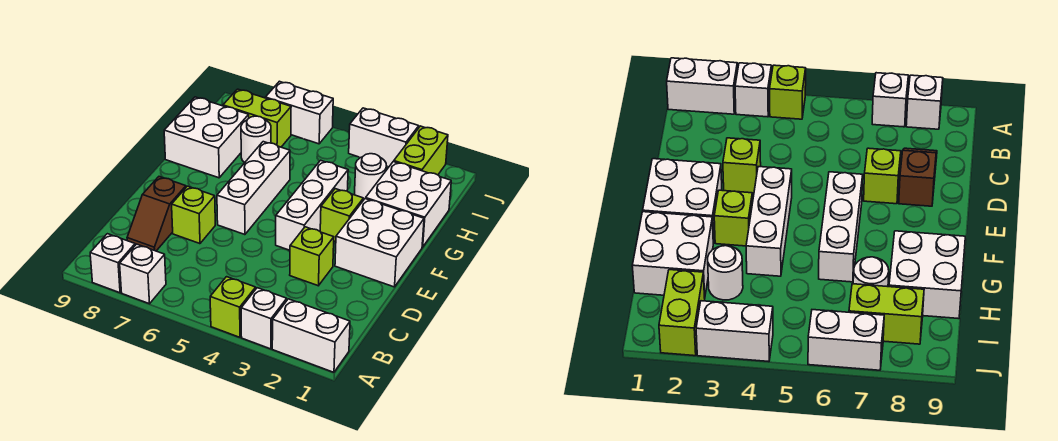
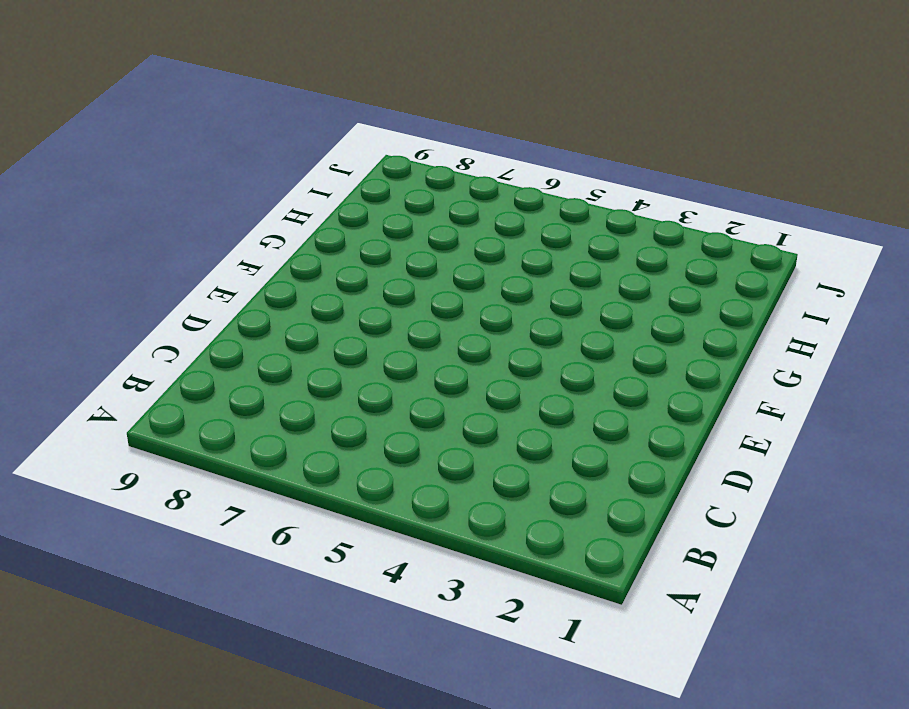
none -> white brick A1:A2 level 1
none -> white brick A3 level 1
none -> lime brick A4 level 1

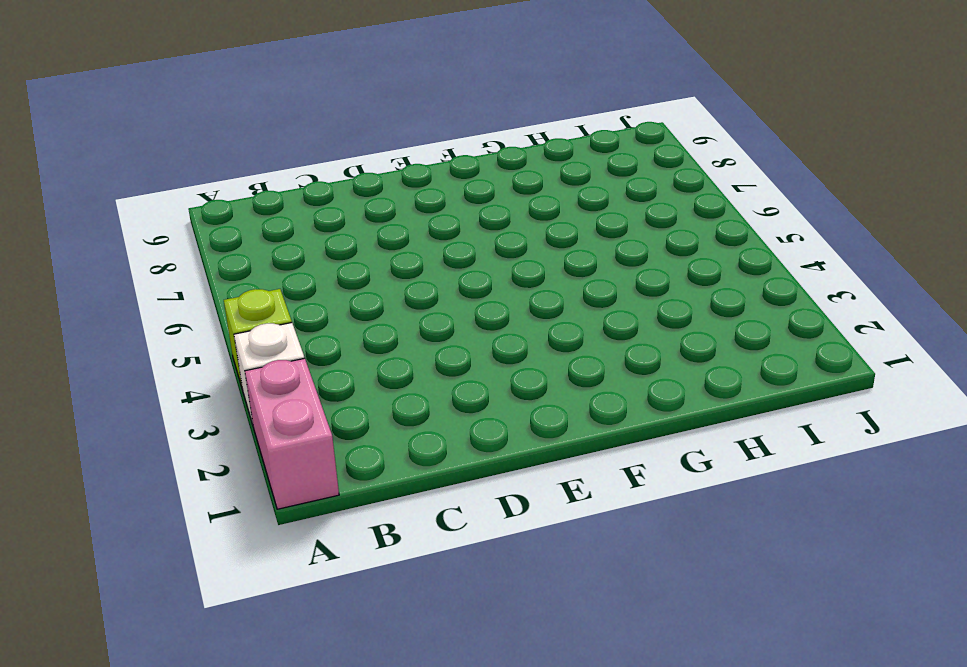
pink brick A1:A2 level 1 -> white brick A1:A2 level 1
none -> white brick A7 level 1
none -> white brick A8 level 1
none -> brown slope C8:D8 level 1 top D

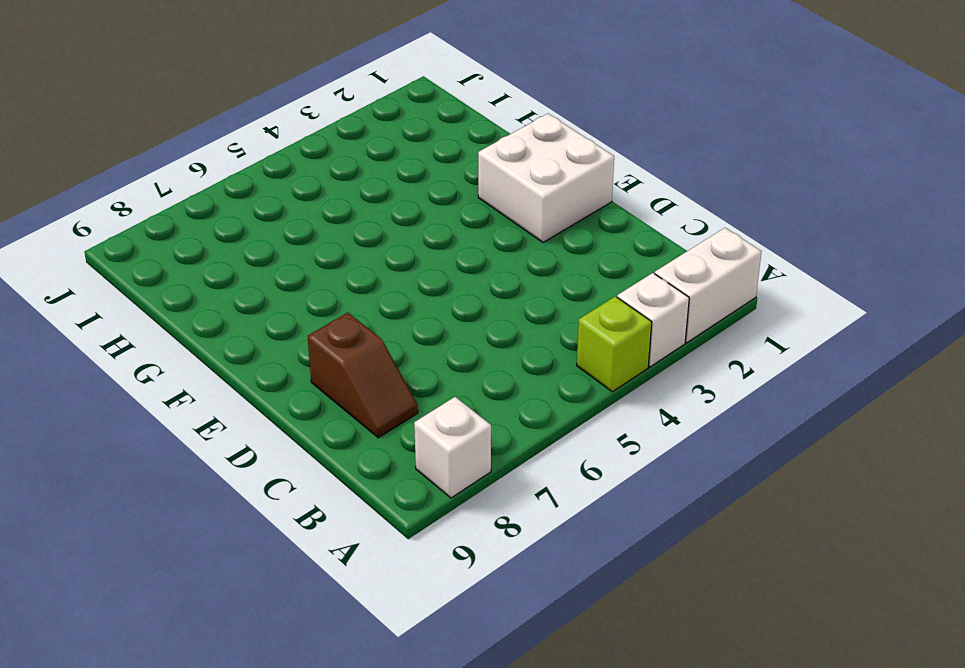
none -> white brick A7 level 1
none -> lime brick D3 level 1
none -> lime brick D7 level 1

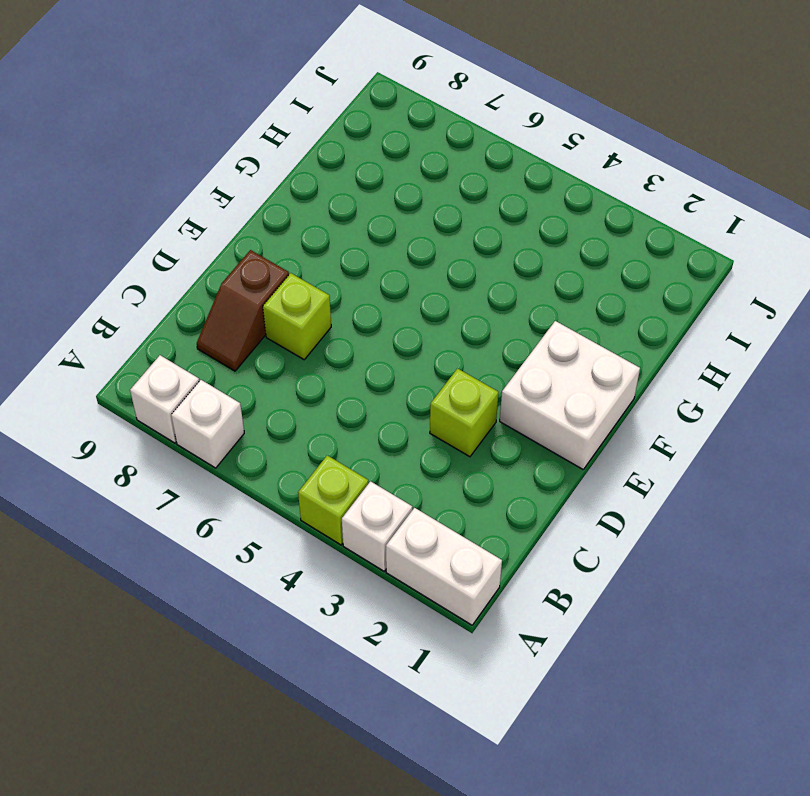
none -> white brick E4:G4 level 1
none -> white brick E6:G6 level 1
none -> lime brick F3 level 1

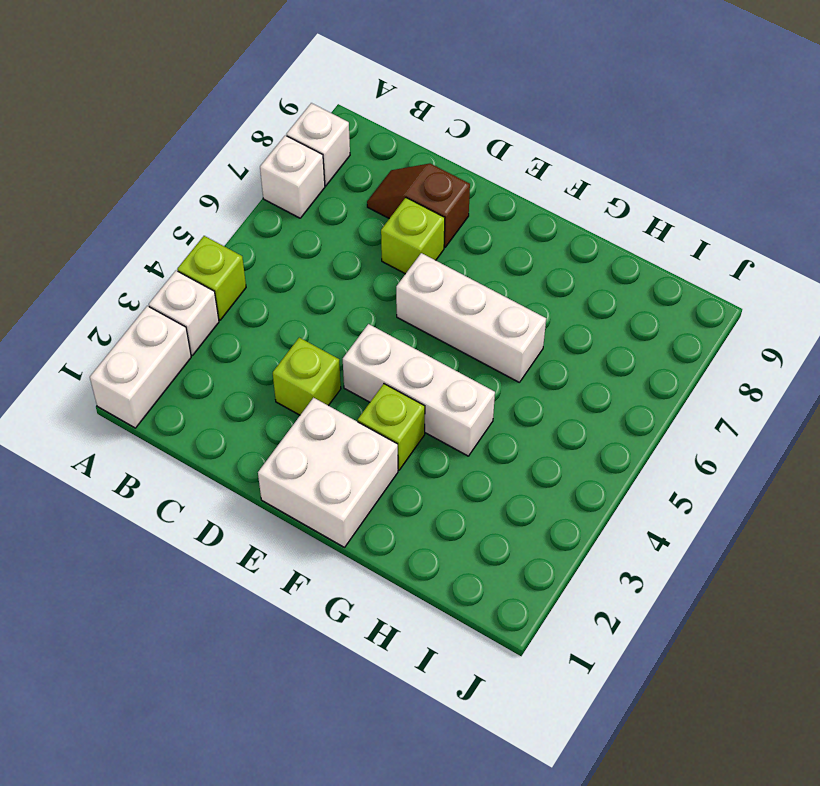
none -> white brick G1:H2 level 1
none -> white brick G8:H9 level 1
none -> white round brick H3 level 1

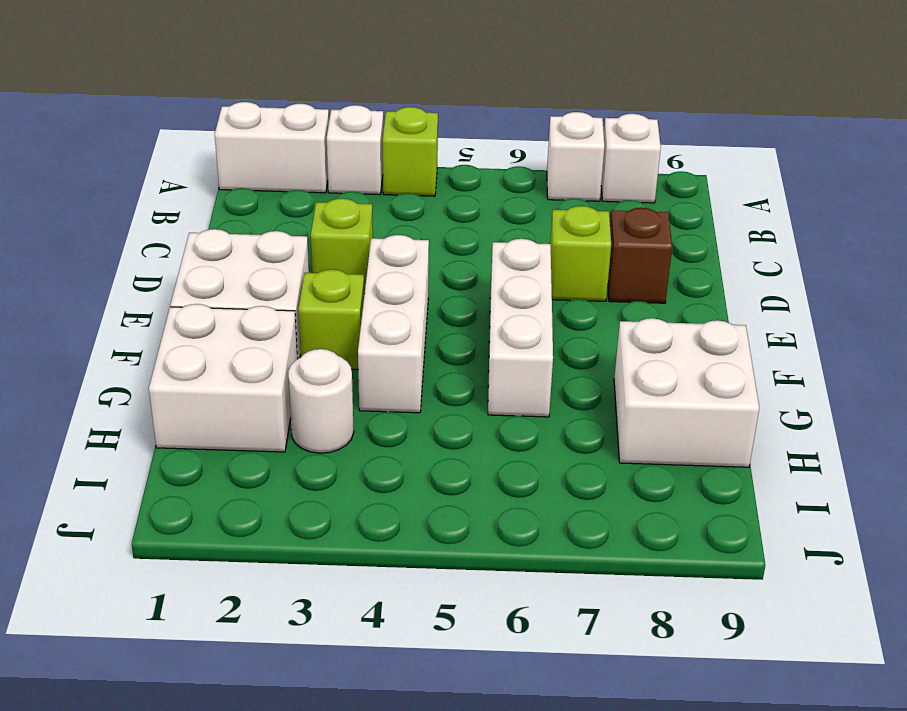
none -> white round brick H7 level 1
none -> lime brick I2:J2 level 1
none -> lime brick I7:I8 level 1

